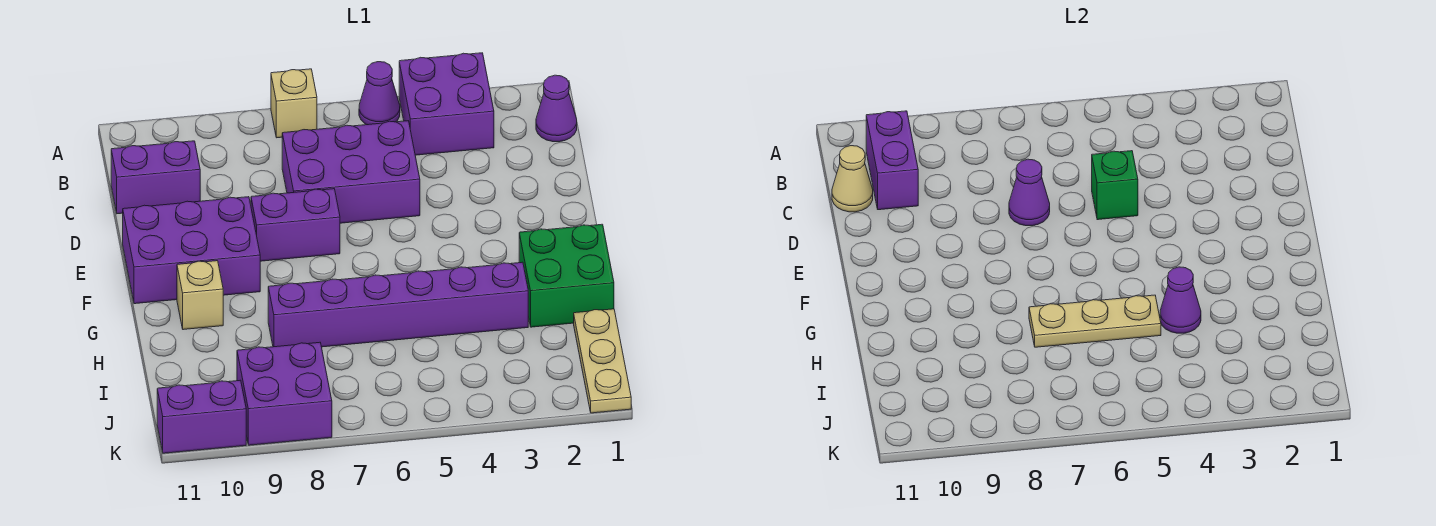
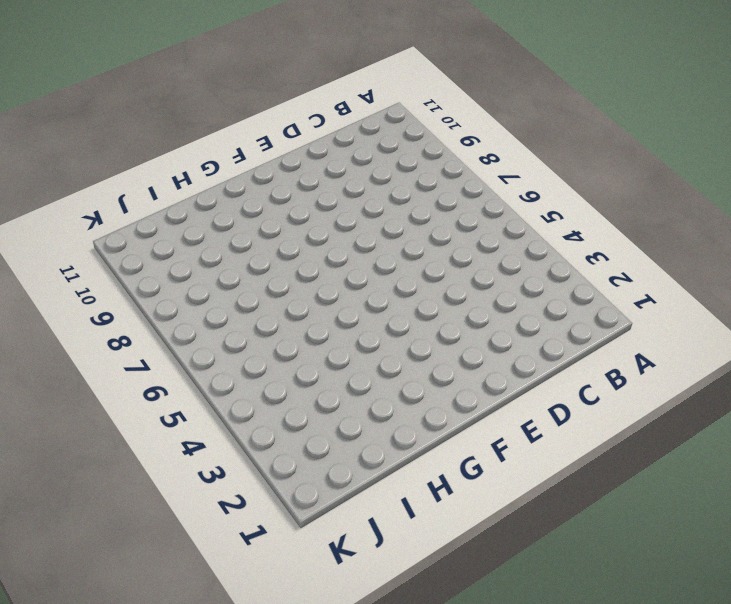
none -> purple brick A3:B4 level 1
none -> purple cone A5 level 1
none -> tan brick A7 level 1

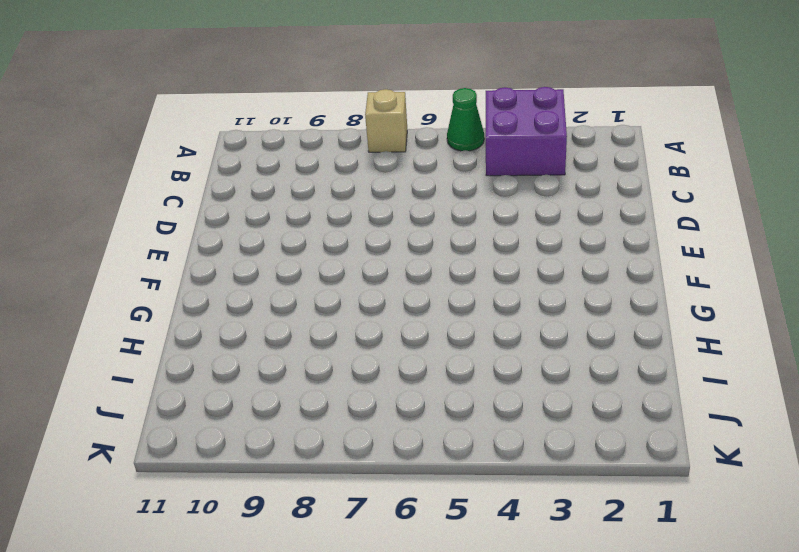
green cone A5 level 1 -> purple cone A5 level 1
none -> purple cone B1 level 1
none -> purple brick C5:D7 level 1
none -> purple brick C10:C11 level 1

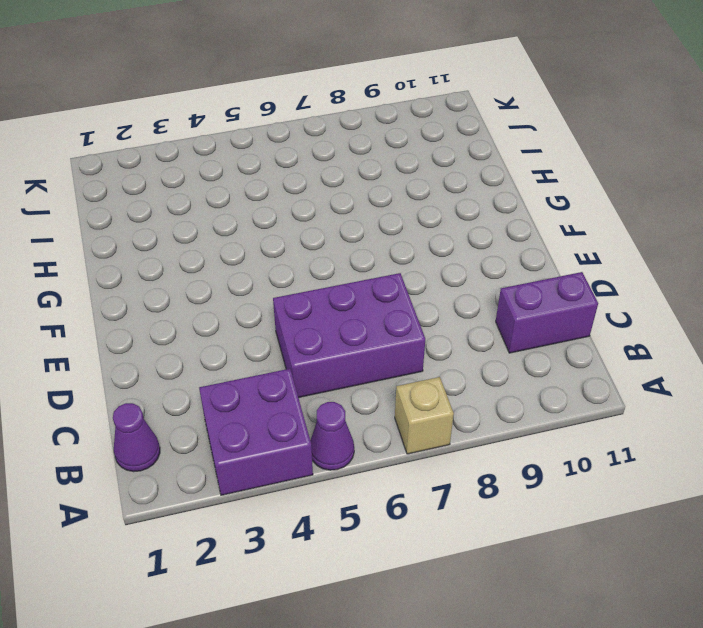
none -> purple brick E7:E8 level 1
none -> purple brick E9:F11 level 1
none -> green brick G1:H2 level 1

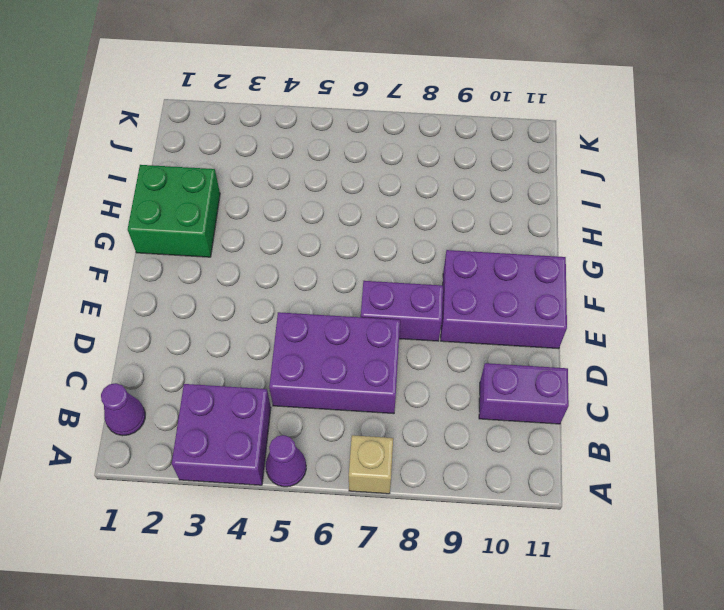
none -> tan brick G10 level 1
none -> purple brick H3:H8 level 1
none -> tan plate I1:K1 level 1

